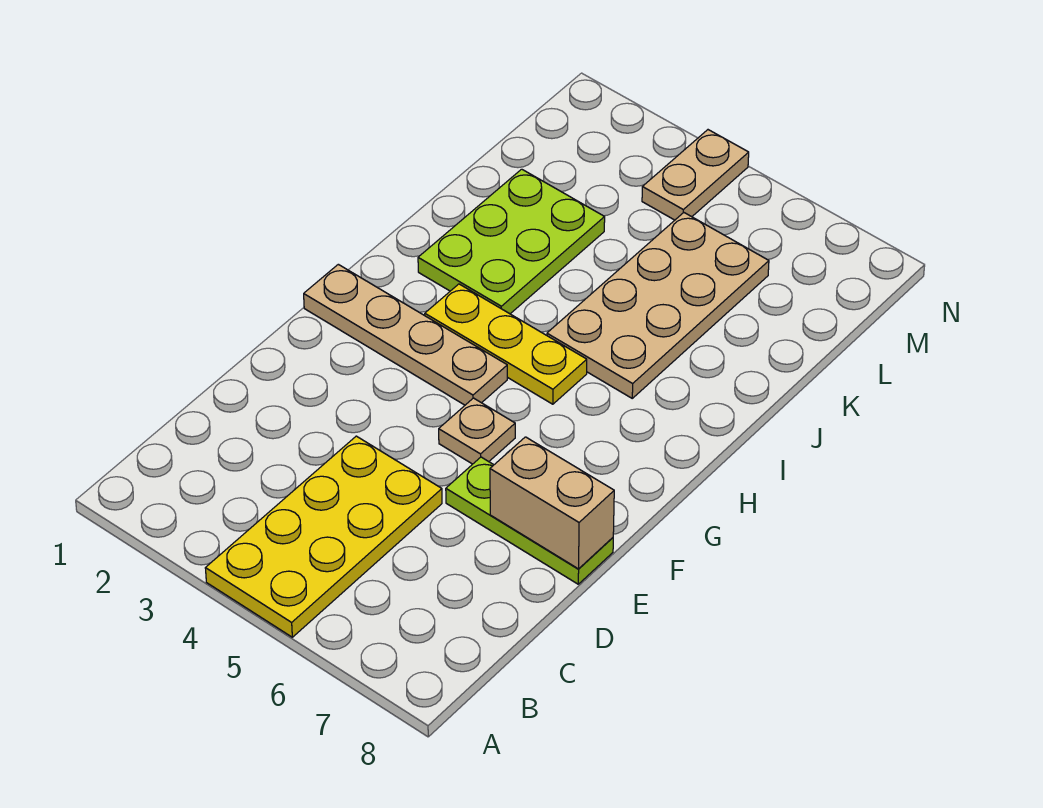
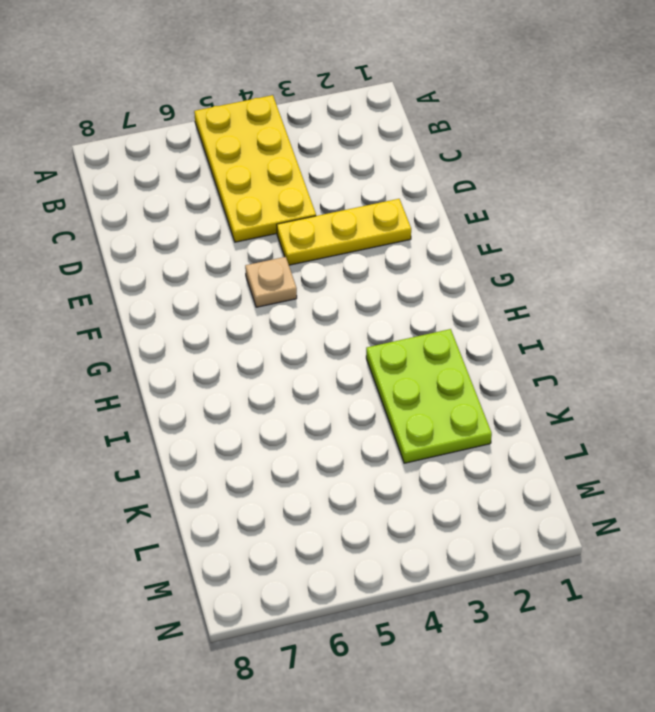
yellow plate E2:E4 level 1 -> yellow plate H3:H5 level 1
none -> lime plate E6:E8 level 1
none -> tan plate G1:G4 level 1

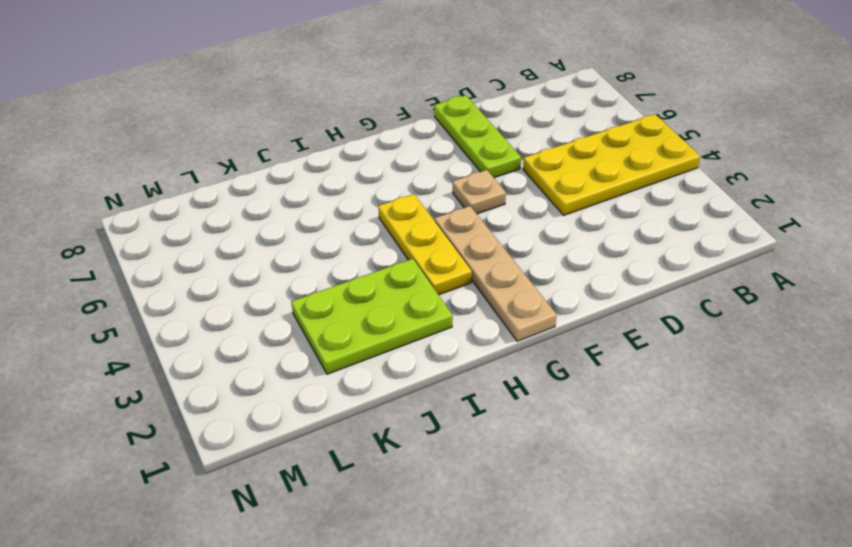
none -> tan plate I5:L6 level 1
none -> tan plate M4:N4 level 1

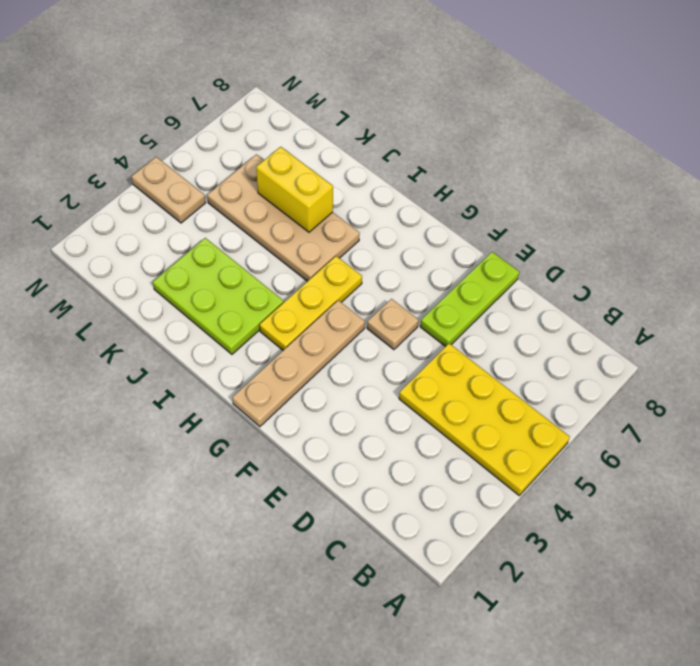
yellow brick J6:K6 level 2 -> none
none -> tan brick E7:E8 level 2

